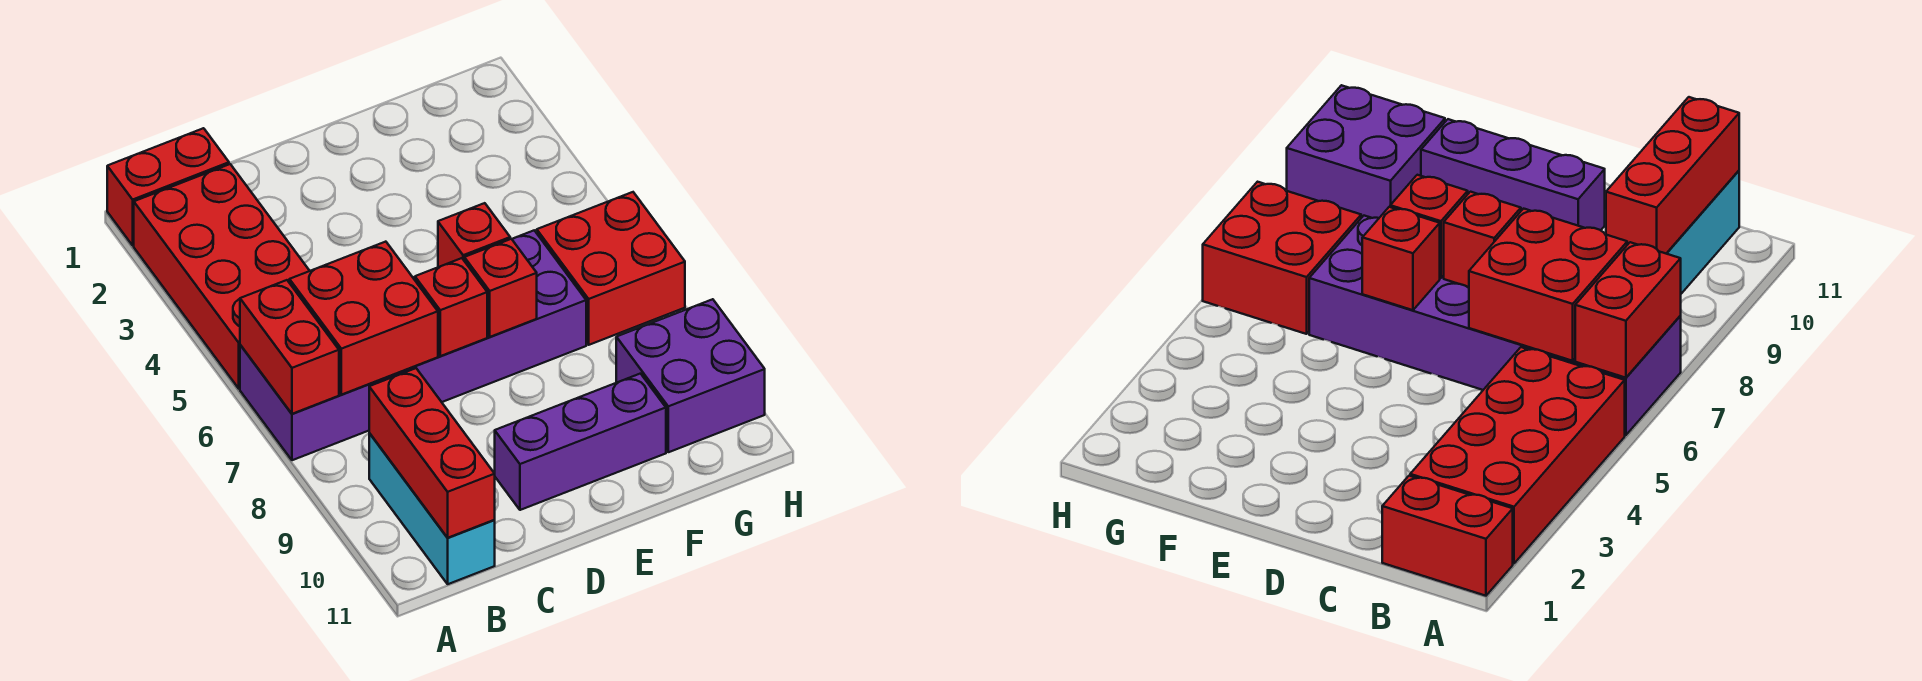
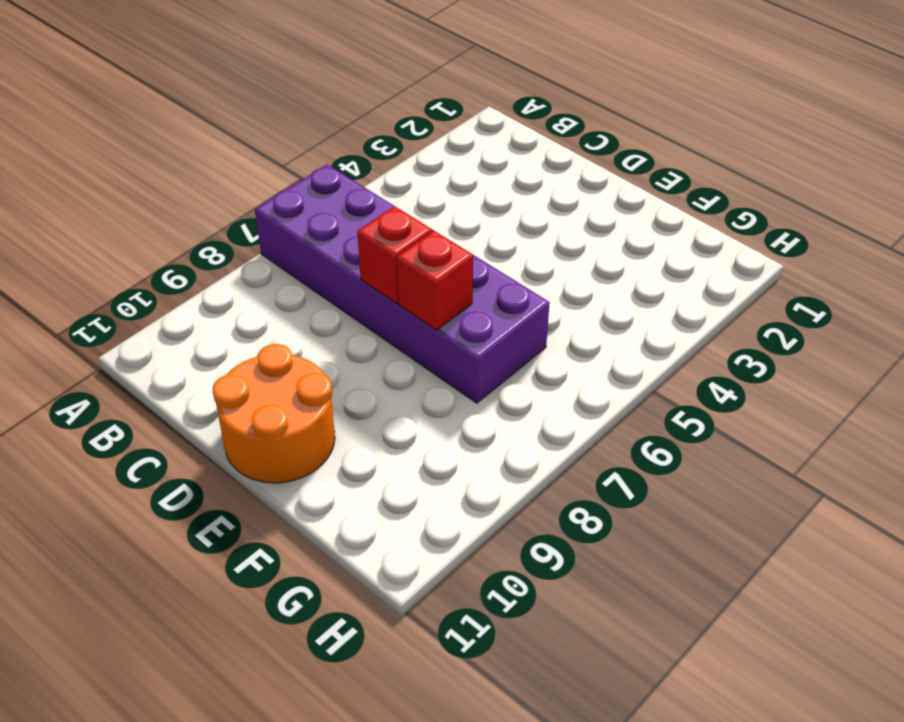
orange round brick D10:E11 level 1 -> purple brick D10:F10 level 1
none -> red brick A1:B1 level 1
none -> red brick A2:B5 level 1
none -> cyan brick B9:B11 level 1

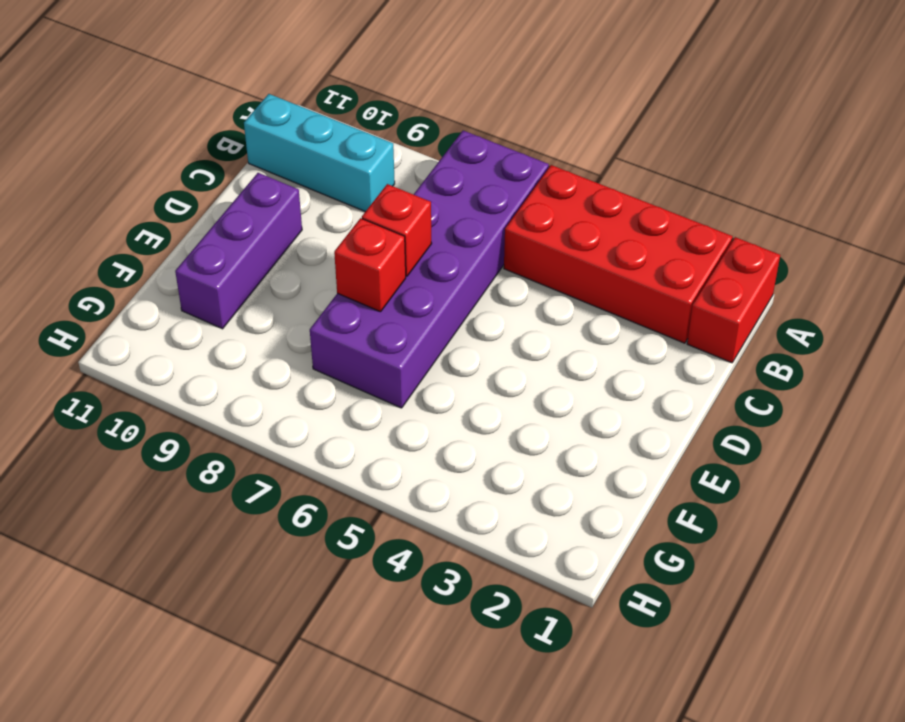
none -> red brick G6:H7 level 1
none -> purple brick G9:H10 level 1
none -> red brick A6:A7 level 2

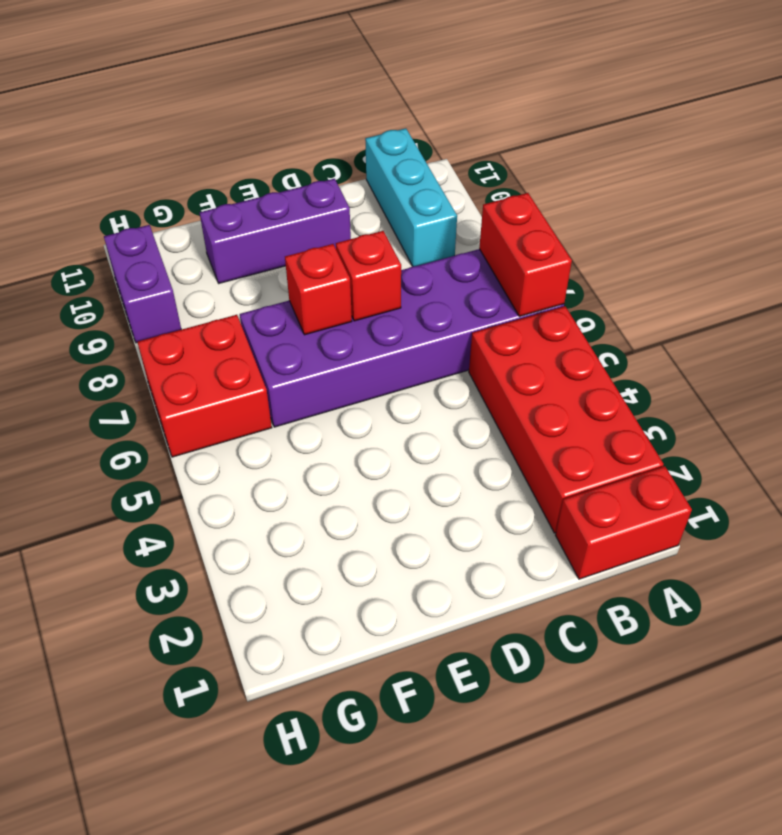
purple brick H9:H10 level 1 -> purple brick G9:H10 level 1
none -> red brick B6:C7 level 2
none -> red brick B9:B11 level 2
none -> red brick E6 level 2

